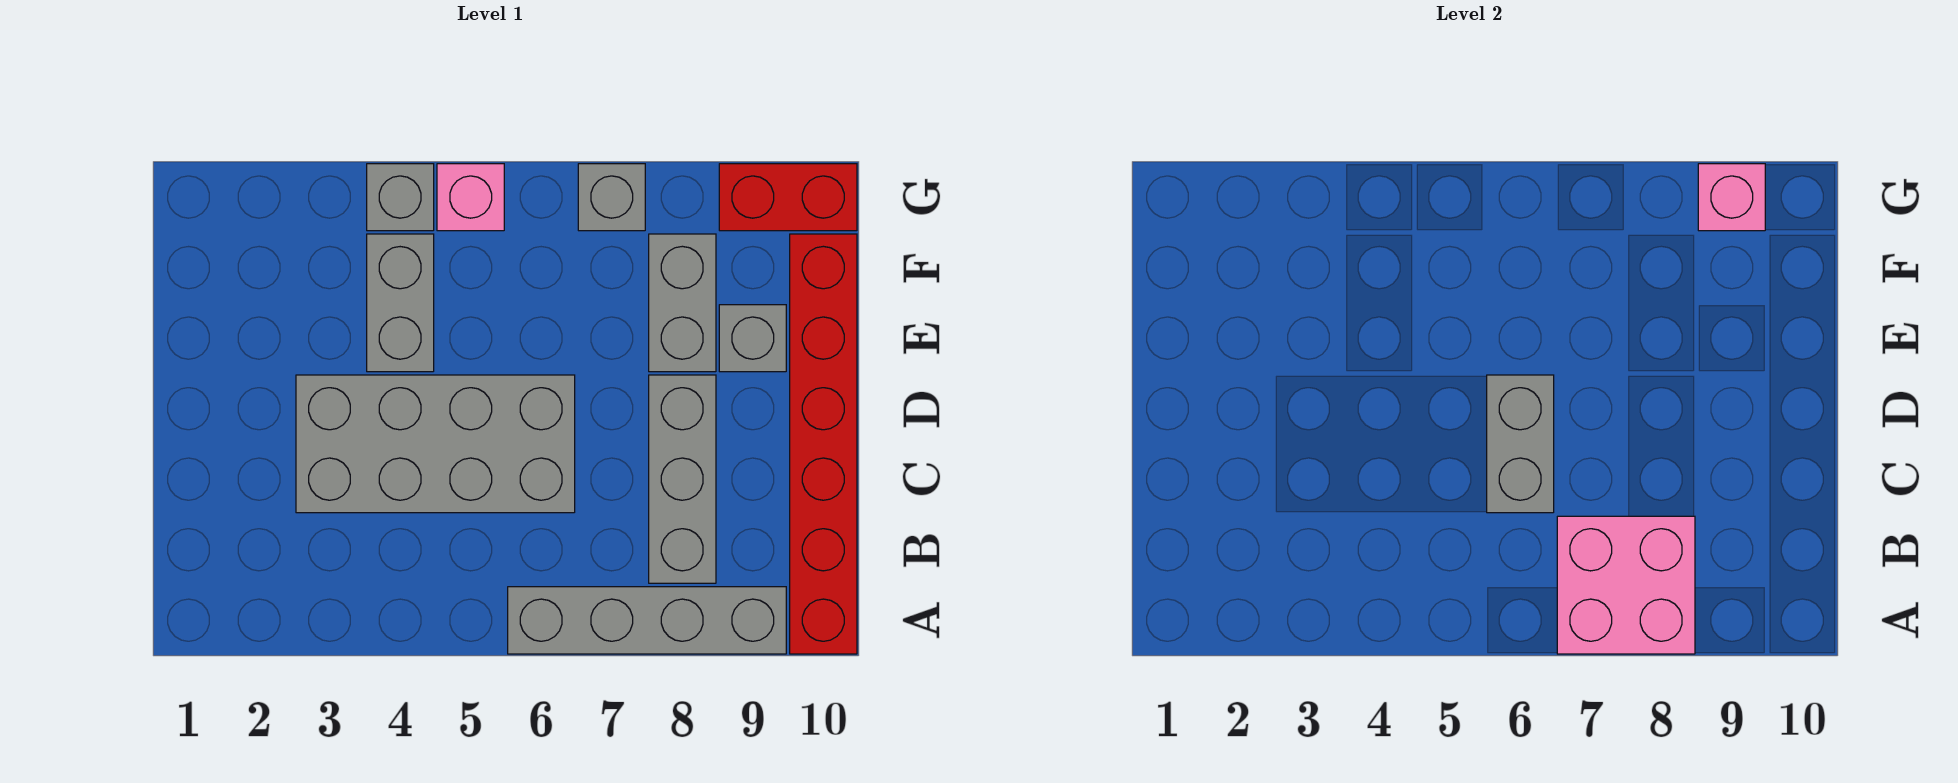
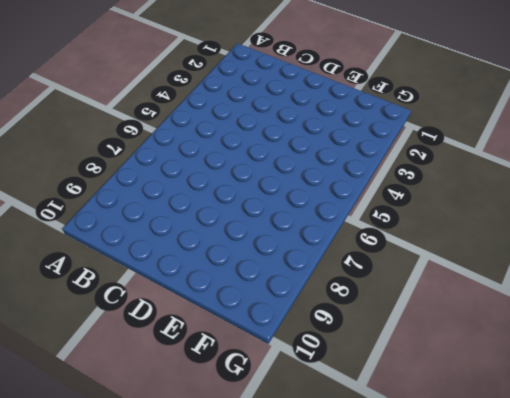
none -> grey brick A6:A9 level 1
none -> red brick A10:F10 level 1
none -> grey brick B8:D8 level 1

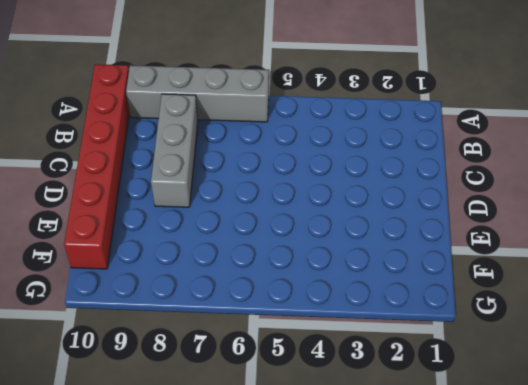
none -> grey brick C3:D6 level 1
none -> grey brick E4:F4 level 1
none -> grey brick E8:F8 level 1

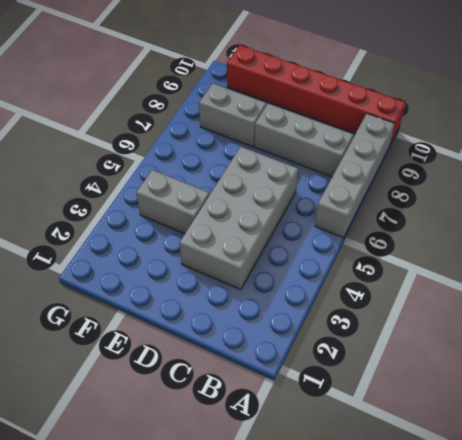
none -> grey brick E9 level 1
none -> grey brick G4 level 1
none -> pink brick G5 level 1

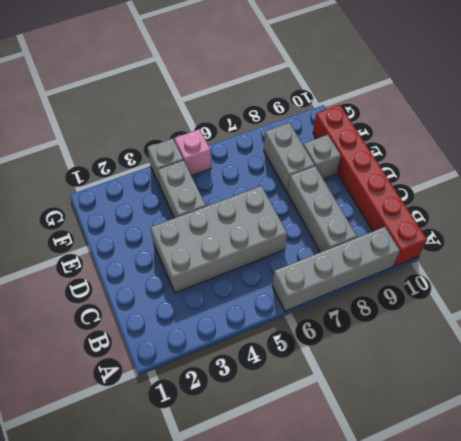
none -> grey brick G7 level 1
none -> red brick G9:G10 level 1
none -> pink brick A7:B8 level 2

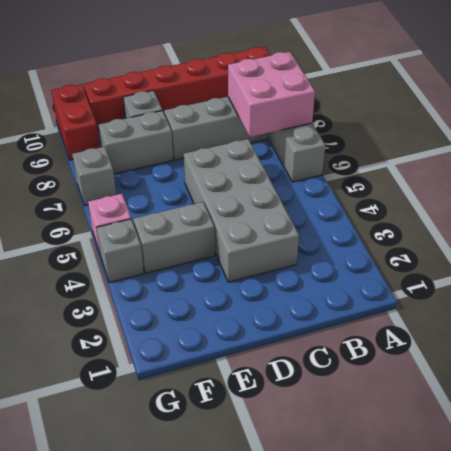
none -> grey brick C6:D6 level 2
none -> pink brick G9 level 2

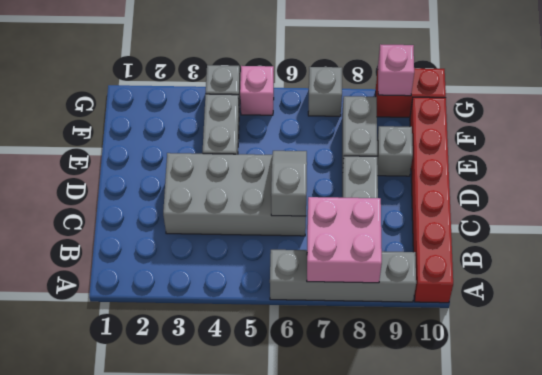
grey slope C6:D6 level 2 top C -> grey brick C6:D6 level 2

